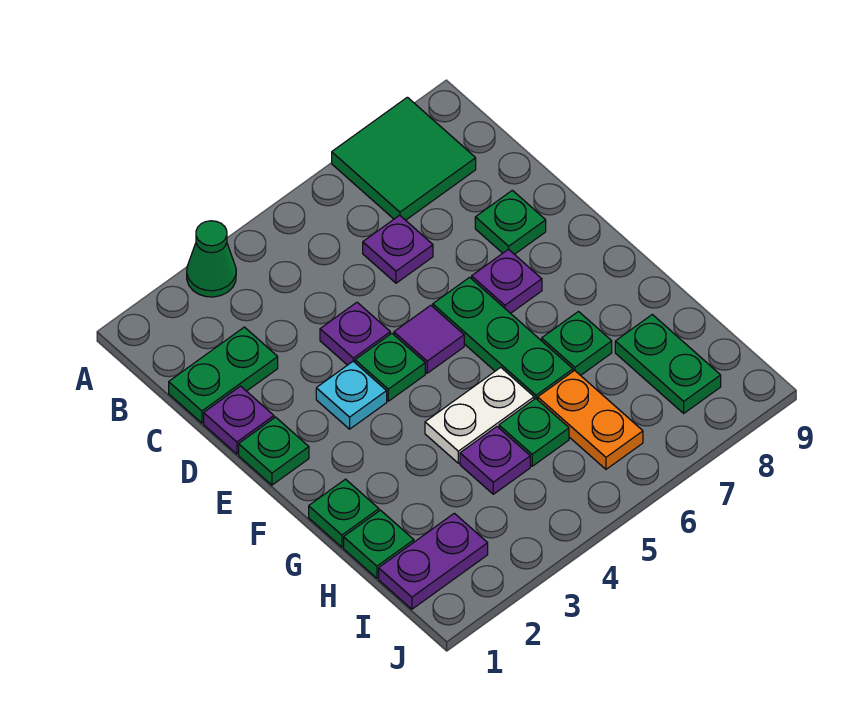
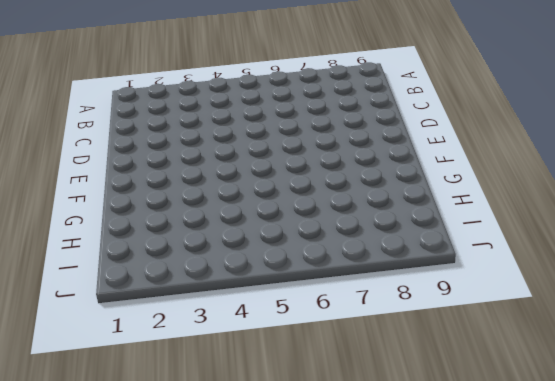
none -> green cone A3 level 1
none -> green tile A7:B8 level 1
none -> green plate C1:C2 level 1

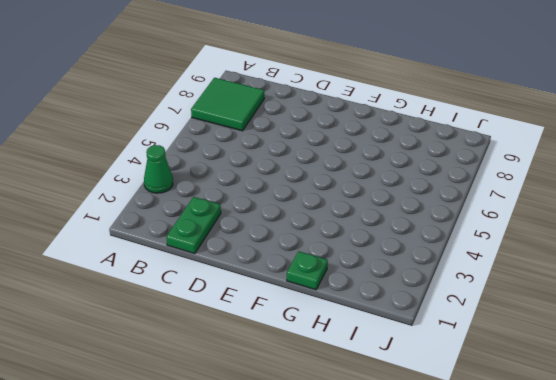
none -> purple plate C6 level 1
none -> purple plate D1 level 1
none -> purple plate D4 level 1

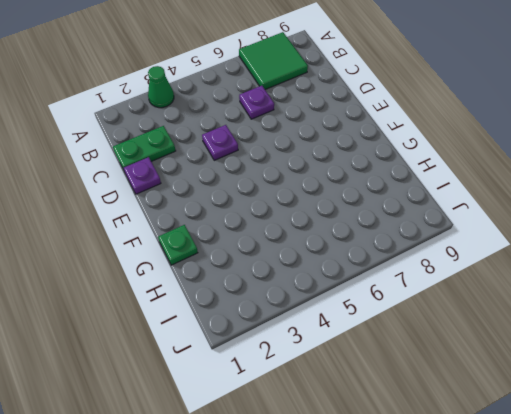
none -> green plate D8 level 1
none -> green plate E1 level 1
none -> cyan plate E3 level 1

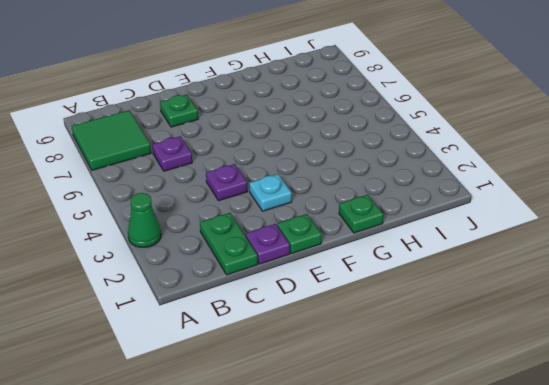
none -> green plate E4 level 1
none -> purple tile E5 level 1
none -> green plate E6:G6 level 1

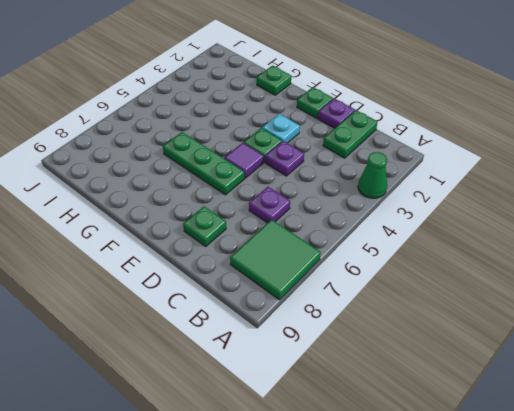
none -> purple plate E7 level 1
none -> white plate G4:G5 level 1
none -> green plate G7 level 1

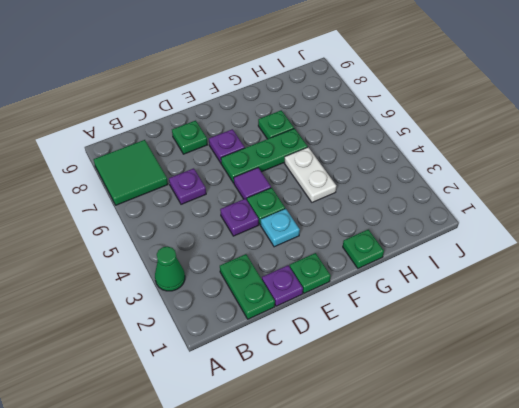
none -> green plate H1 level 1
none -> purple plate H4 level 1
none -> green plate H5 level 1

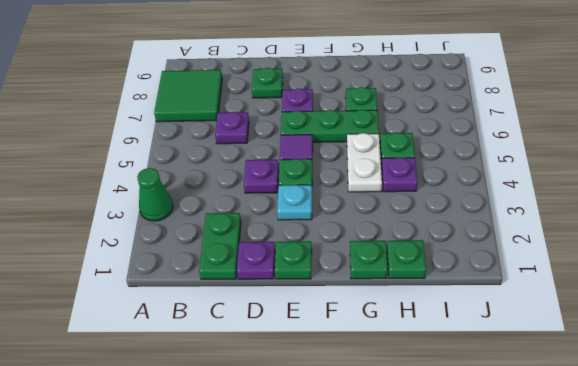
none -> orange plate H6:I6 level 1
none -> green plate H8:I8 level 1
none -> purple plate I1:I2 level 1

